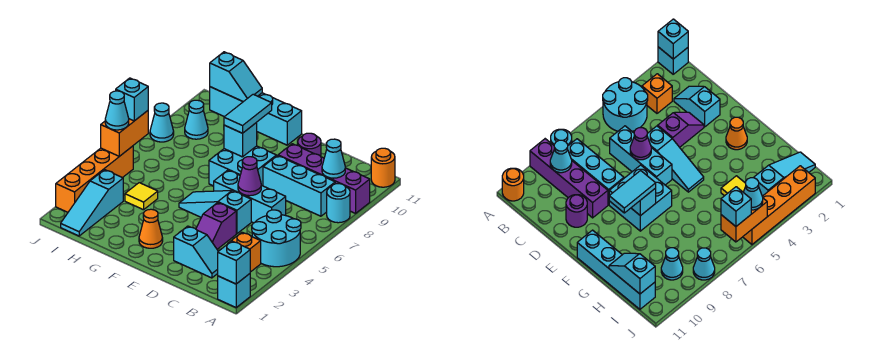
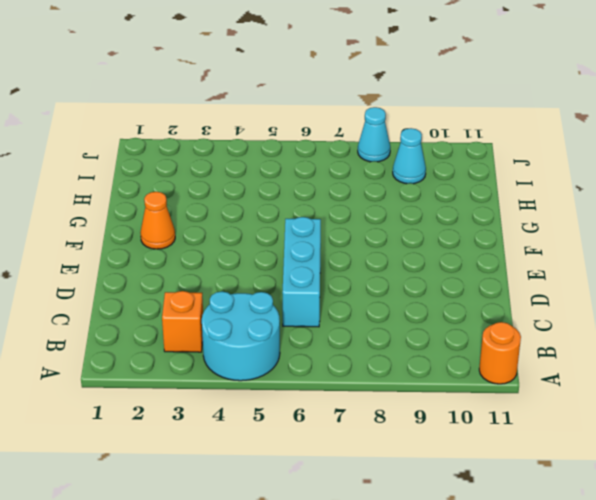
none -> cyan brick A1 level 1
none -> cyan round brick A8 level 1
none -> purple brick A9:D9 level 1

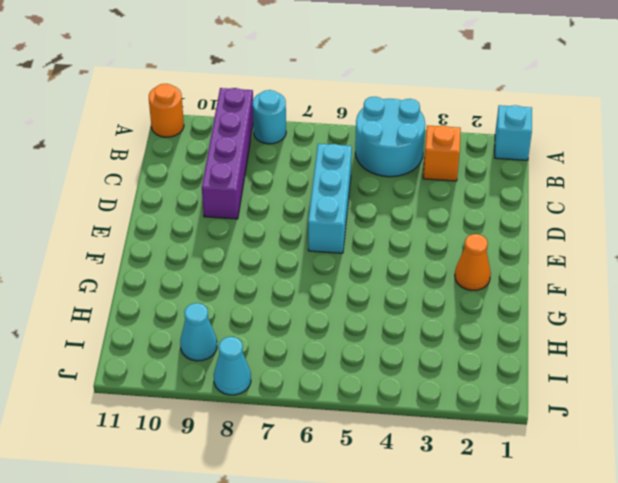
none -> cyan brick B8:D8 level 1
none -> cyan slope C2:D2 level 1 top D
none -> purple slope D3:D4 level 1 top 4

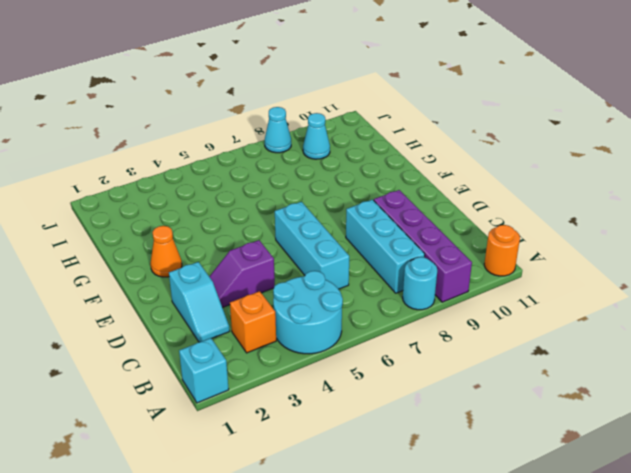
none -> cyan slope D5:F5 level 1 top D
none -> purple round brick D10 level 1
none -> cyan brick E7:F8 level 1

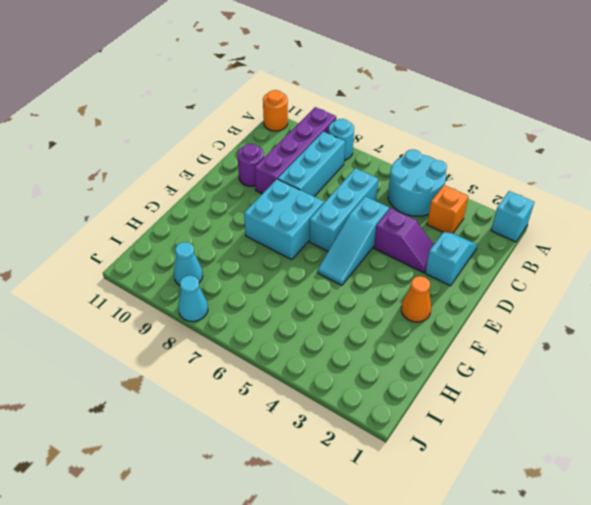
none -> cyan brick F11:I11 level 1
none -> yellow tile H4 level 1
none -> cyan slope I1:I3 level 1 top 3

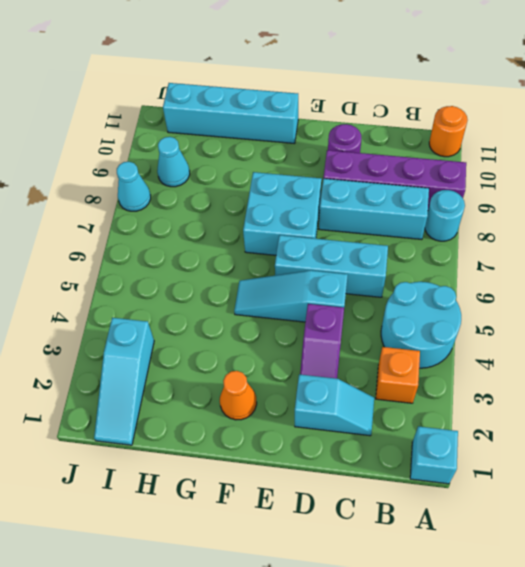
none -> yellow tile H4 level 1
none -> orange brick J2:J5 level 1
none -> cyan brick A1 level 2

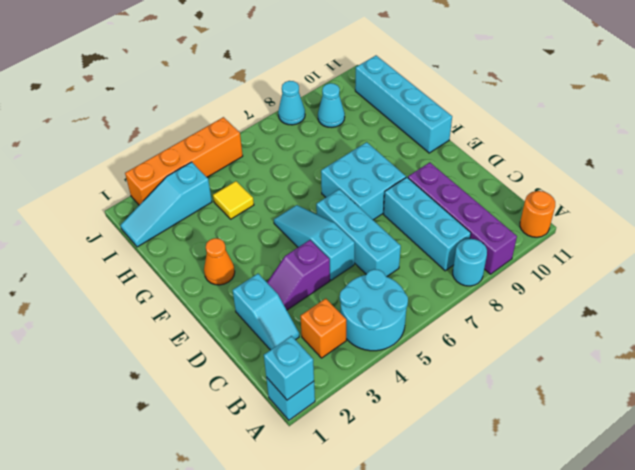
none -> purple round brick D10 level 1
none -> cyan cone B9 level 2
none -> purple cone D6 level 2

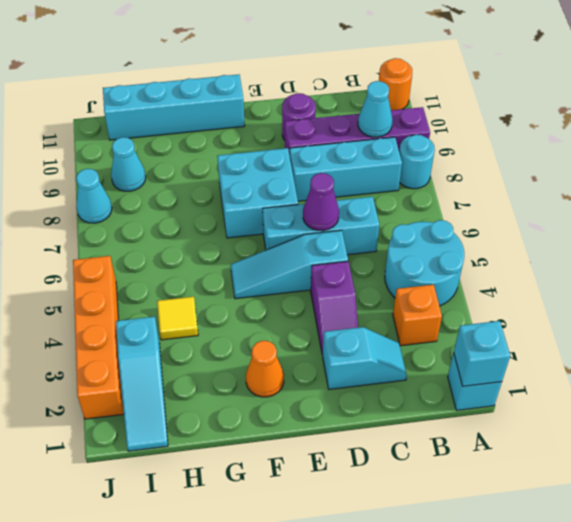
none -> cyan brick F8 level 2
none -> cyan slope H11:I11 level 2 top I
none -> orange brick J5:J6 level 2

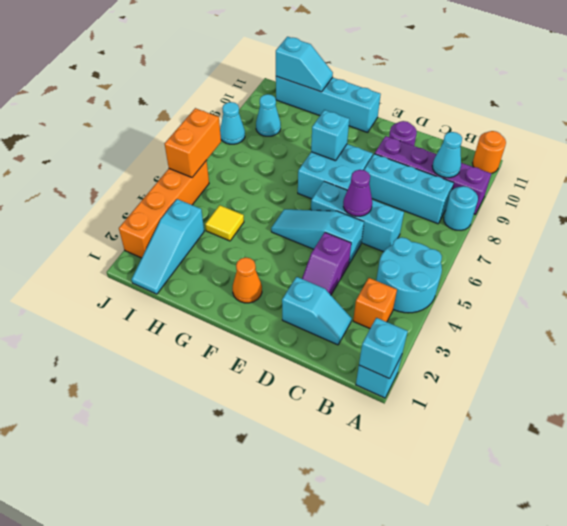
none -> cyan tile F8:F9 level 3
none -> cyan cone J5 level 3
none -> cyan brick J6 level 3

